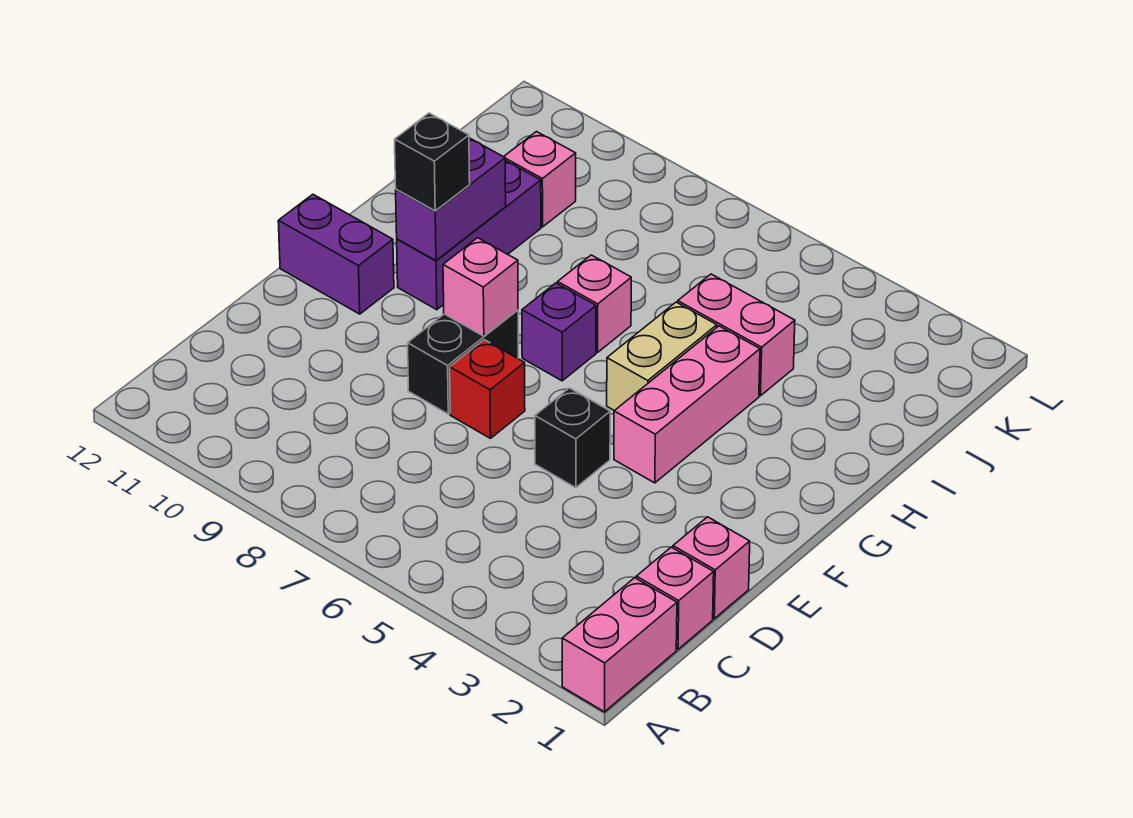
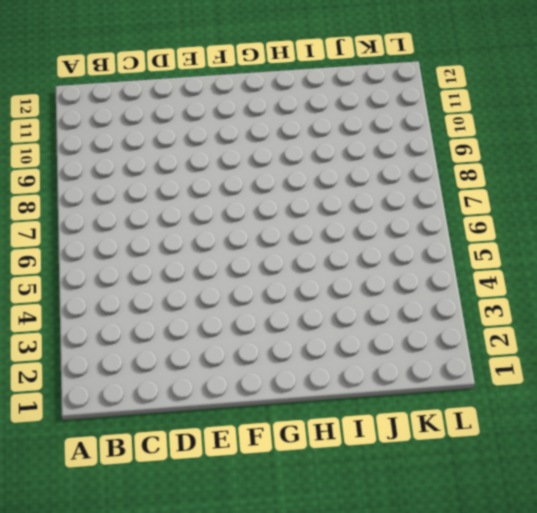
none -> pink brick A1:B1 level 1
none -> pink brick C1 level 1
none -> pink brick D1 level 1

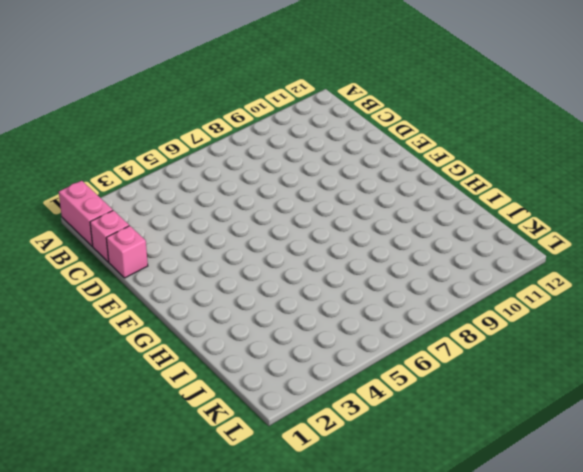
none -> black brick E5 level 1
none -> red brick E7 level 1
none -> black brick E8:F8 level 1

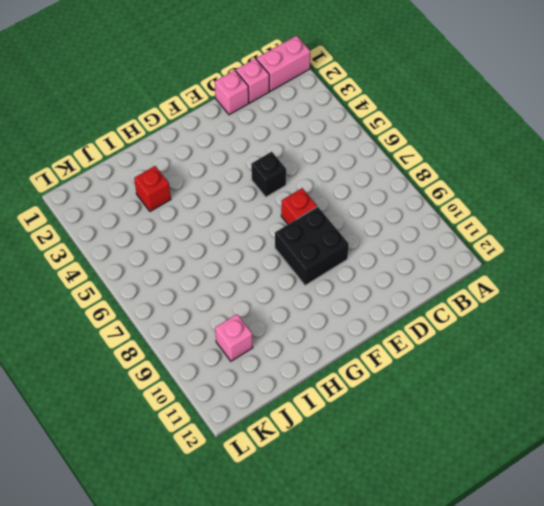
black brick E8:F9 level 1 -> black brick E8:F8 level 1
red brick I3 level 1 -> none
none -> pink brick F4:H4 level 1
none -> purple brick F11:F12 level 1
none -> tan brick G5:H5 level 1

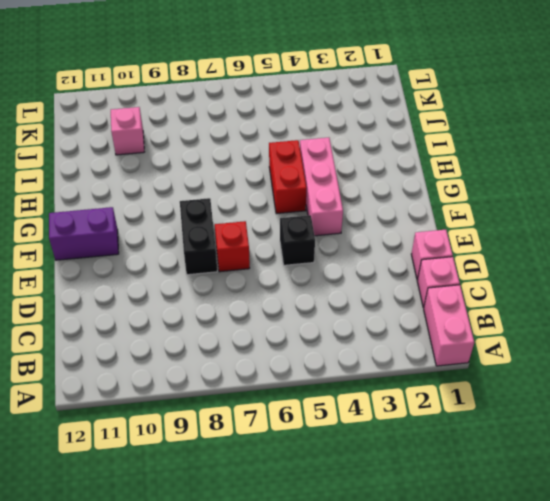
red brick G5:H5 level 1 -> tan brick G5:H5 level 1
none -> purple brick G7 level 1
none -> purple brick G10:I10 level 1
none -> pink brick H7 level 1

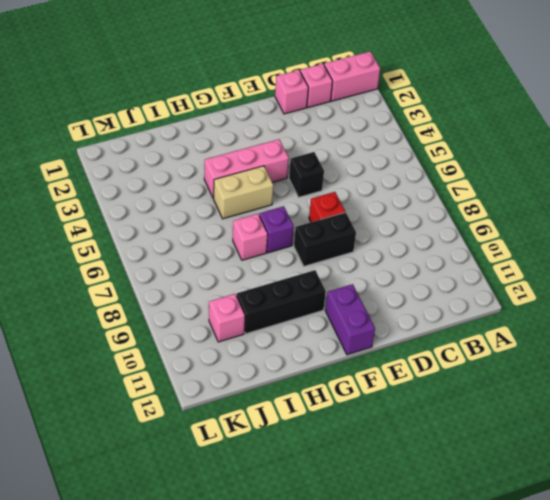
black brick G10:I10 level 1 -> purple brick G10:I10 level 1
none -> pink brick I4:I5 level 1
none -> pink brick F8 level 2
none -> purple brick G10:H10 level 2

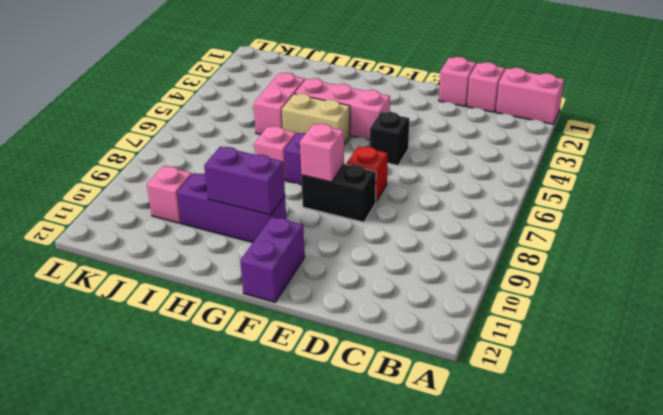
none -> black brick G10 level 3

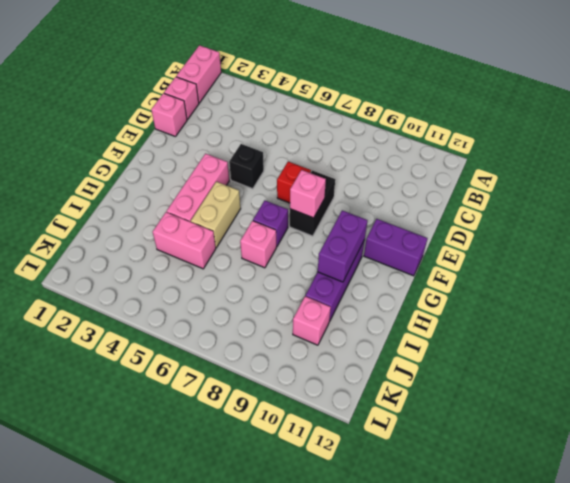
none -> black brick G10 level 3

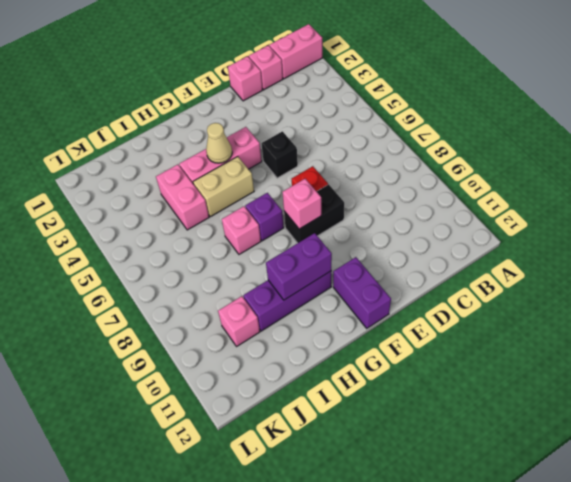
tan cone G4 level 2 -> none
none -> black brick G10 level 3

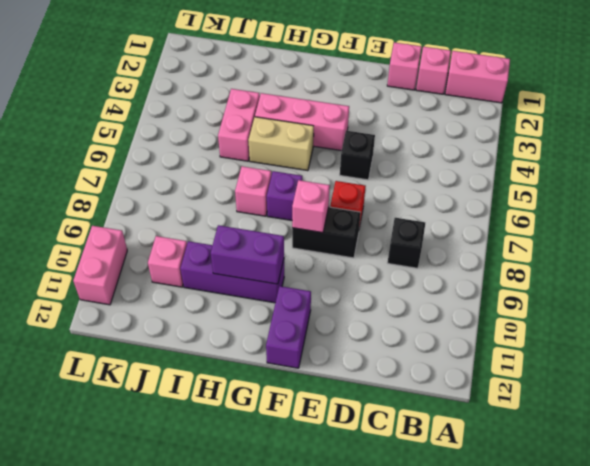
black brick C8 level 1 -> black brick G10 level 3
pink brick L10:L11 level 1 -> none

